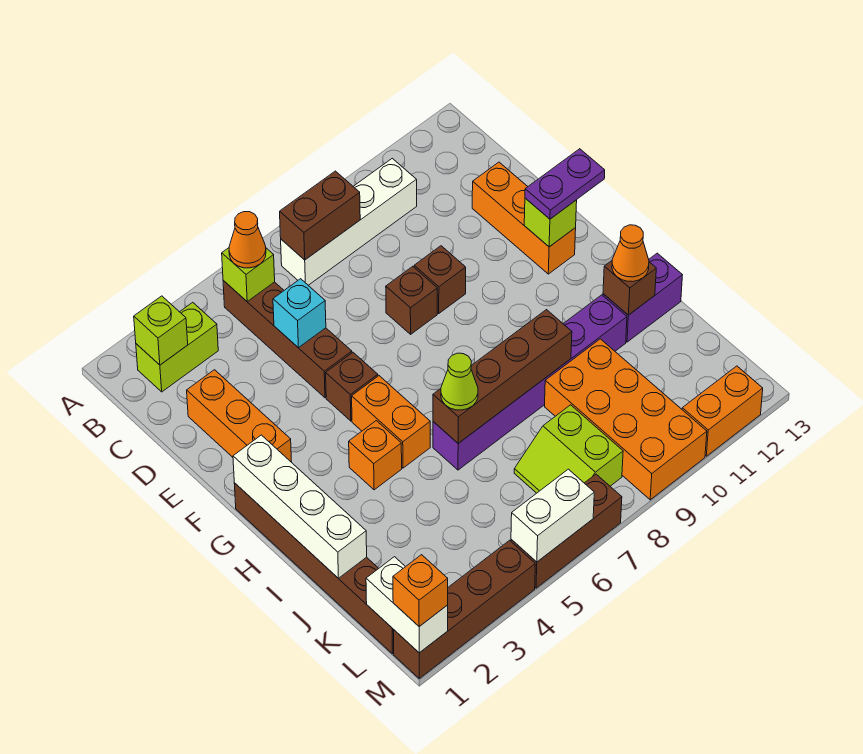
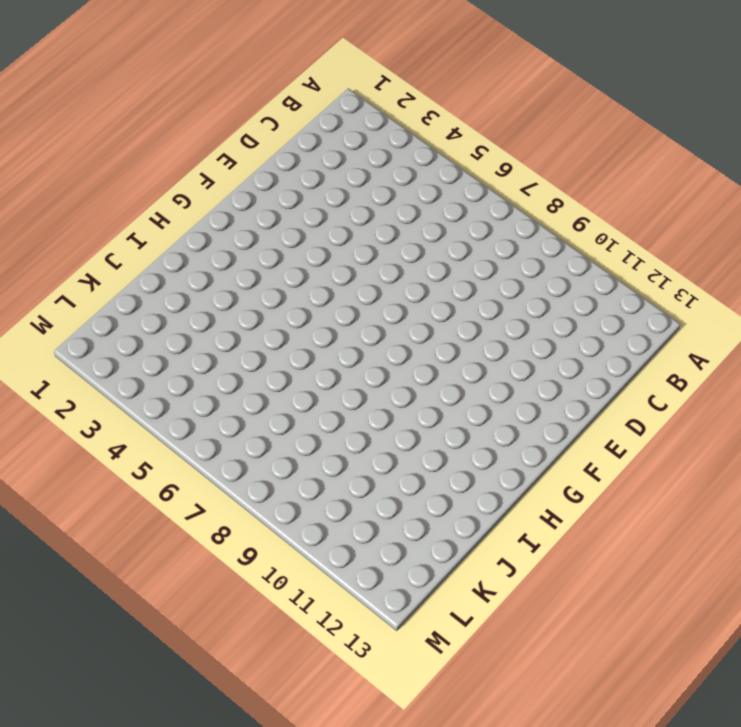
none -> lime brick B2:B3 level 1
none -> brown brick B5:E5 level 1
none -> white brick B7:B10 level 1
none -> orange brick D2:F2 level 1

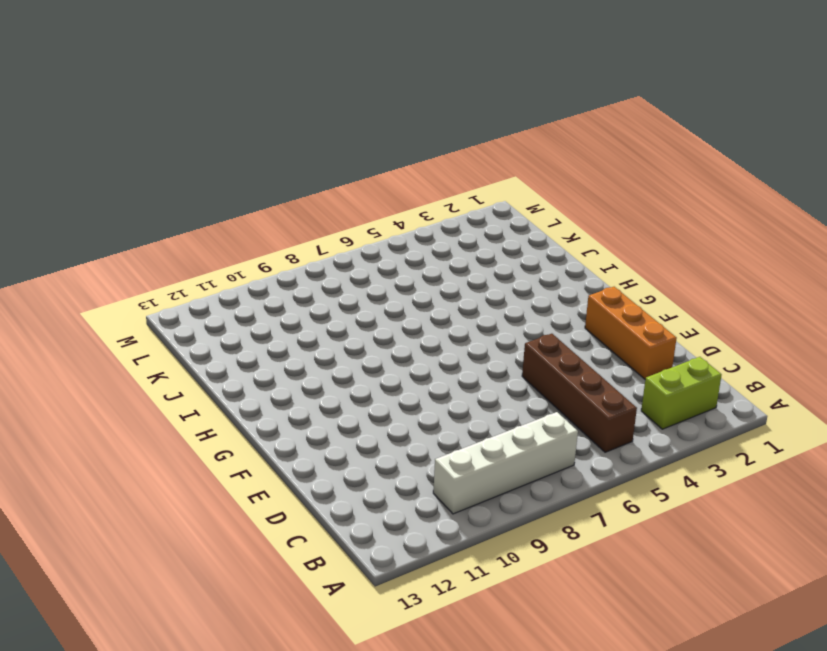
none -> orange brick D12:F12 level 1
none -> brown brick E8 level 1
none -> brown brick E9 level 1
none -> brown brick F5 level 1

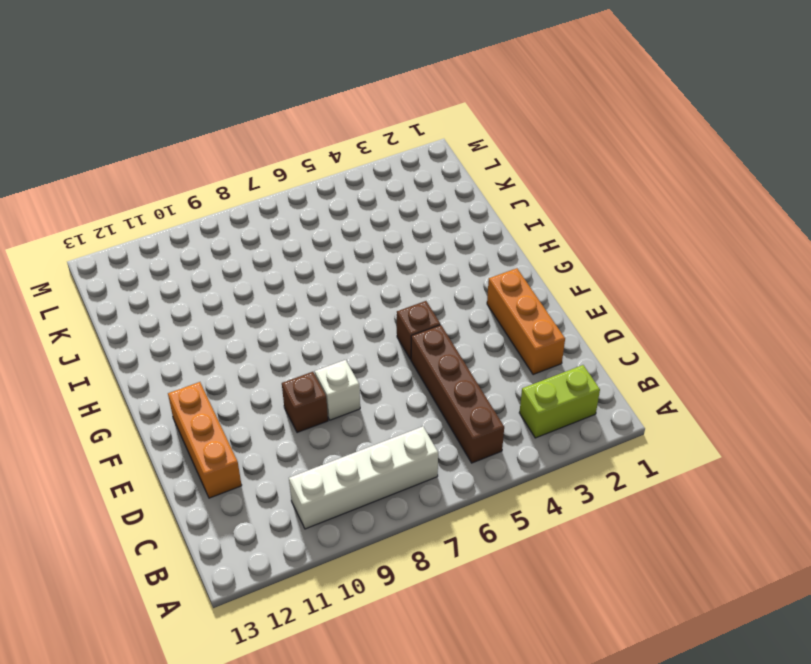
white brick E8 level 1 -> brown brick E8 level 1
none -> brown brick G1:L1 level 1
none -> orange brick G5:H5 level 1
none -> orange brick H4 level 1
none -> purple brick I6:I11 level 1

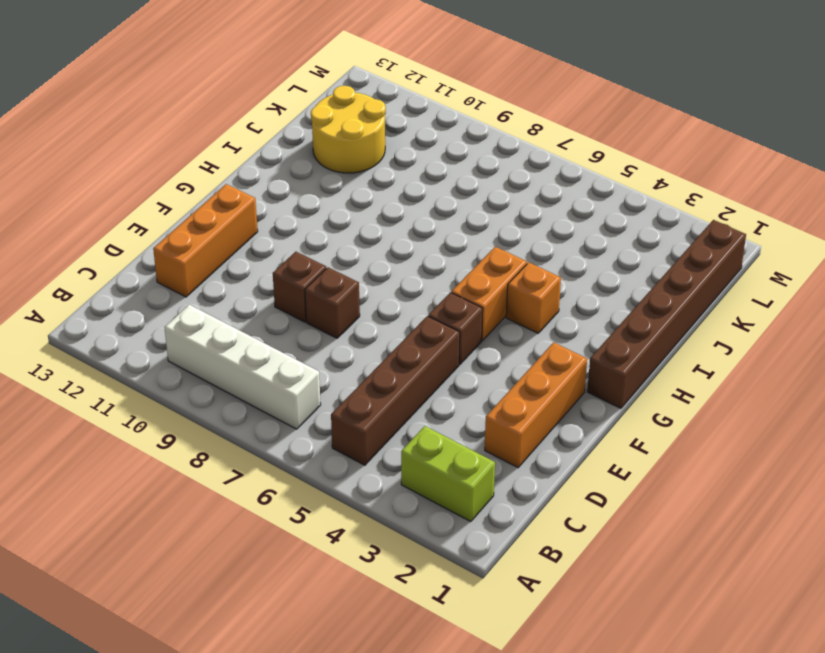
yellow round brick J11:K12 level 1 -> none
none -> purple brick I6:I11 level 1
none -> purple brick I12:I13 level 1
none -> orange brick J9:M10 level 1
none -> lime slope K7:L8 level 1 top 8

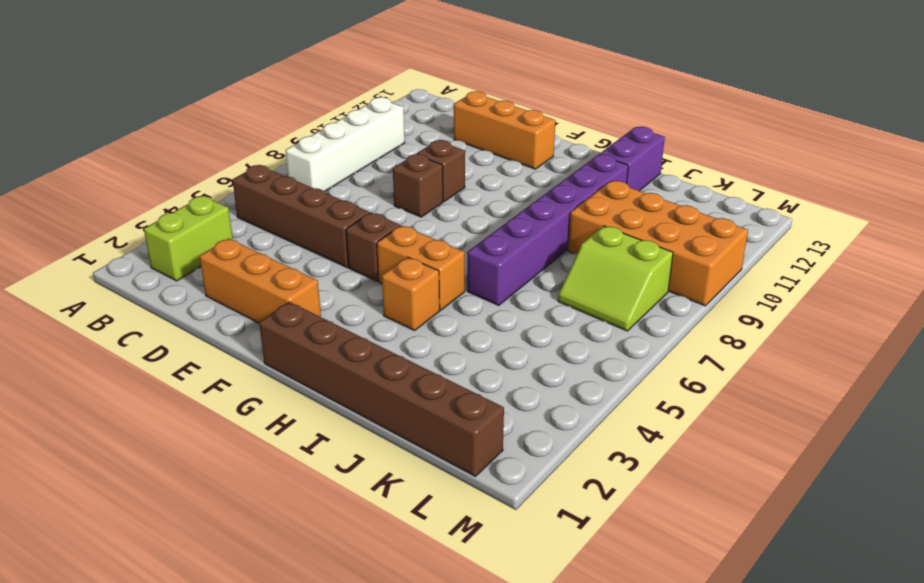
none -> brown brick M1:M4 level 1
none -> brown brick M5:M7 level 1
none -> orange brick M11:M12 level 1
none -> lime brick B2 level 2

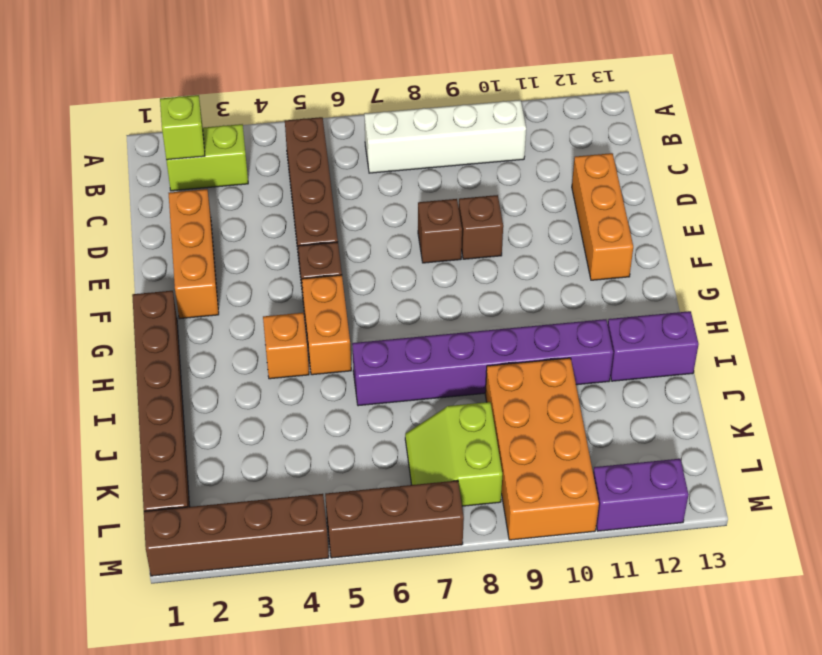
purple brick M11:M12 level 1 -> orange brick M11:M12 level 1
none -> lime brick B5 level 2
none -> brown brick B7:B8 level 2
none -> cyan brick D5 level 2
none -> lime brick F12 level 2

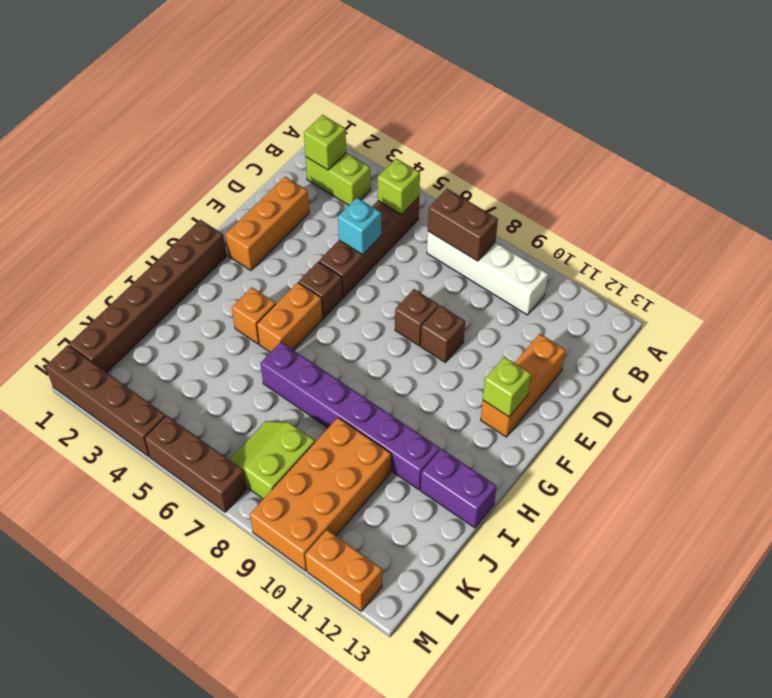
none -> white brick G1:J1 level 2
none -> brown brick I6:I9 level 2
none -> brown brick I12 level 2
none -> white brick L1:M1 level 2

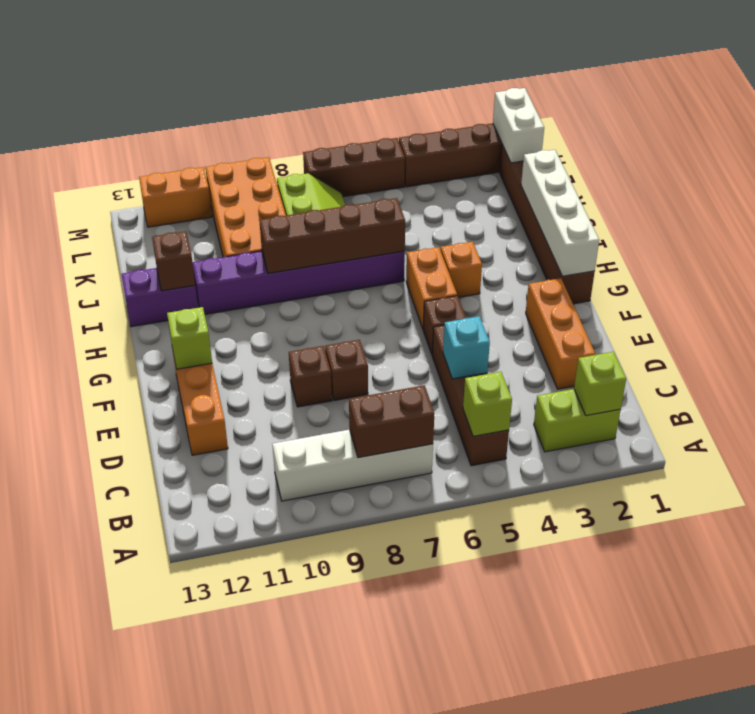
none -> white brick M5:M6 level 2
none -> orange cone B5 level 3
none -> purple plate F12:F13 level 3
none -> lime cone I6 level 3

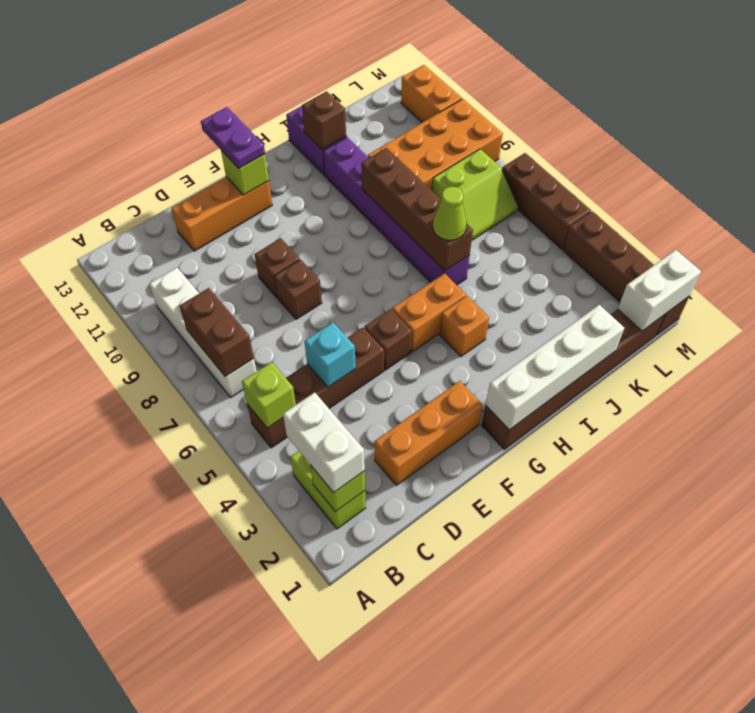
white brick B2:B3 level 3 -> white brick M5:M6 level 2
none -> orange cone B5 level 3
none -> orange cone I12 level 3
none -> orange brick M1 level 3

